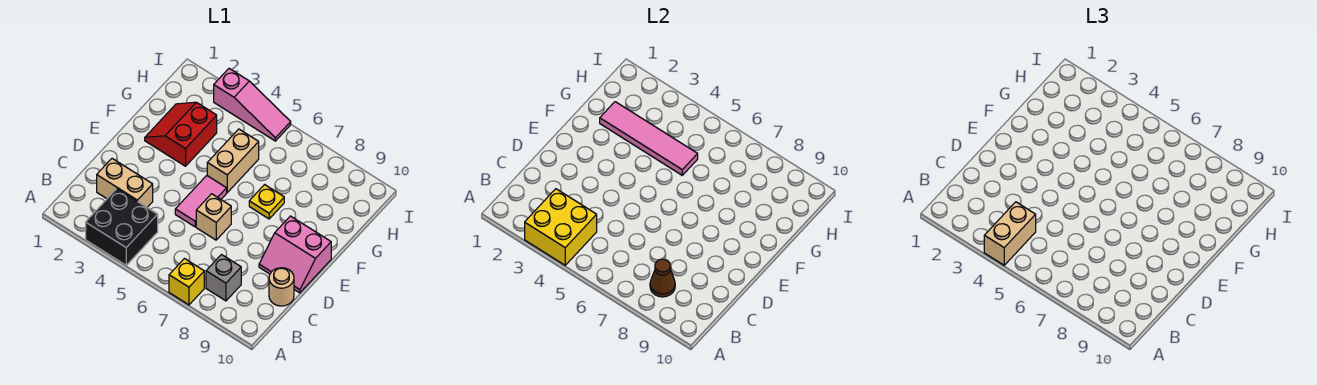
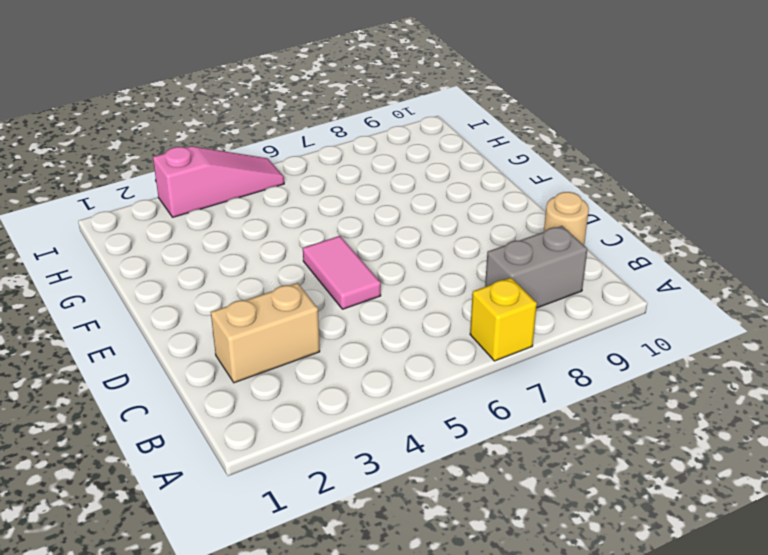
grey brick B8:B9 level 1 -> grey brick B8 level 1
none -> black brick A3:B4 level 1
none -> tan brick D6 level 1
none -> pink slope D9:E10 level 1 top E

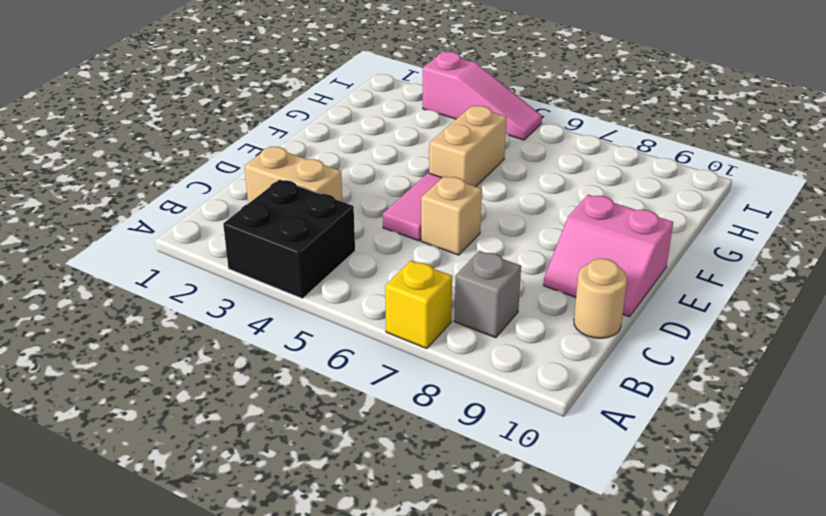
none -> red slope F2:G3 level 1 top 3
none -> yellow plate F7 level 1
none -> yellow brick A3:B4 level 2

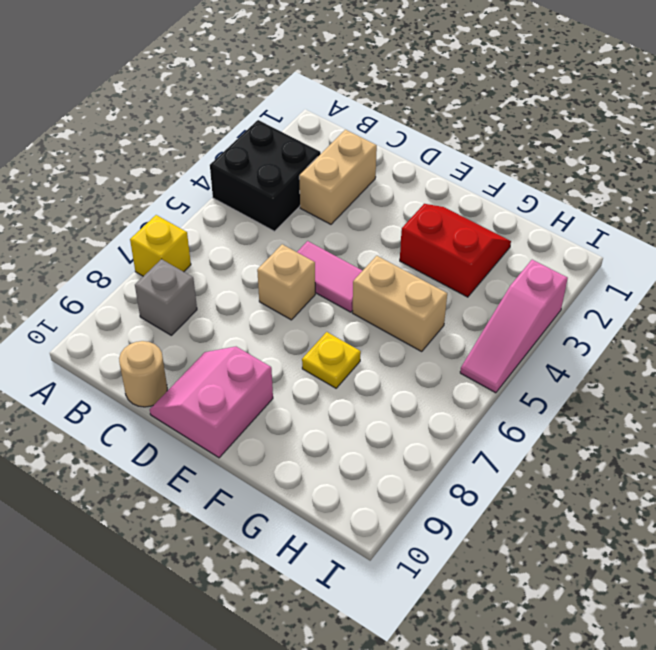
none -> yellow brick A3:B4 level 2
none -> brown cone B8 level 2
none -> pink tile G2:G5 level 2

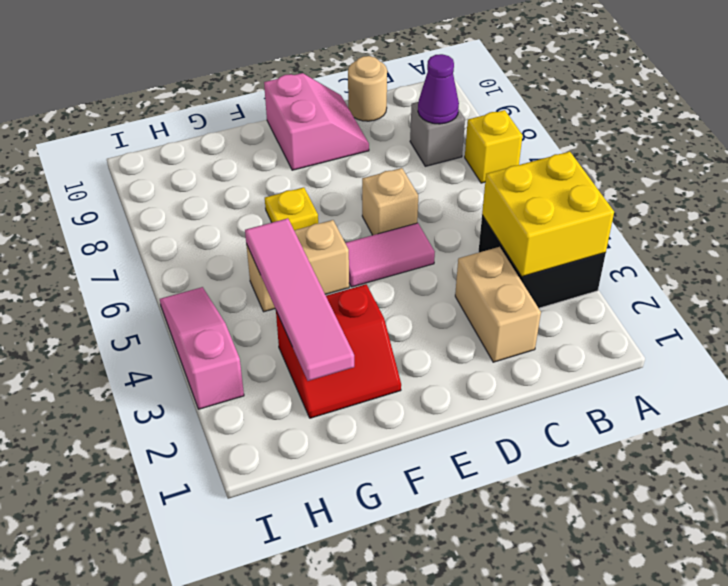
purple cone B8 level 2 -> brown cone B8 level 2
none -> tan brick A4:B4 level 3

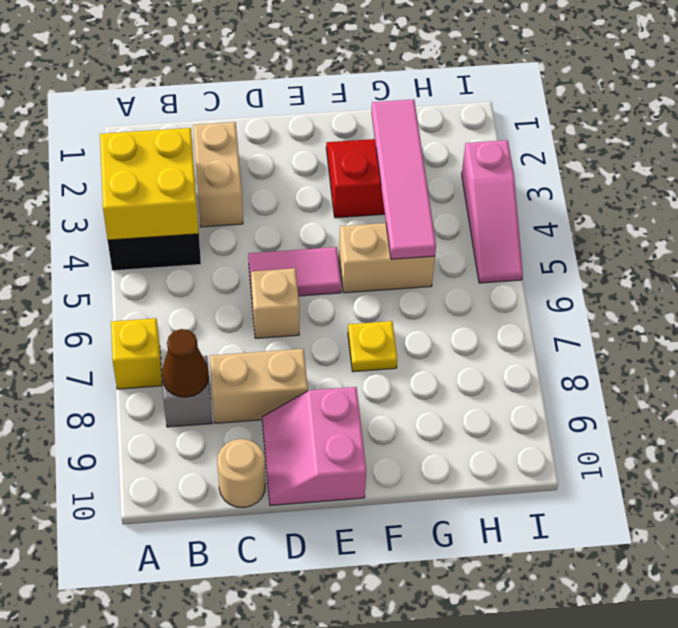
tan brick C8:D8 level 1 -> tan brick A4:B4 level 3

